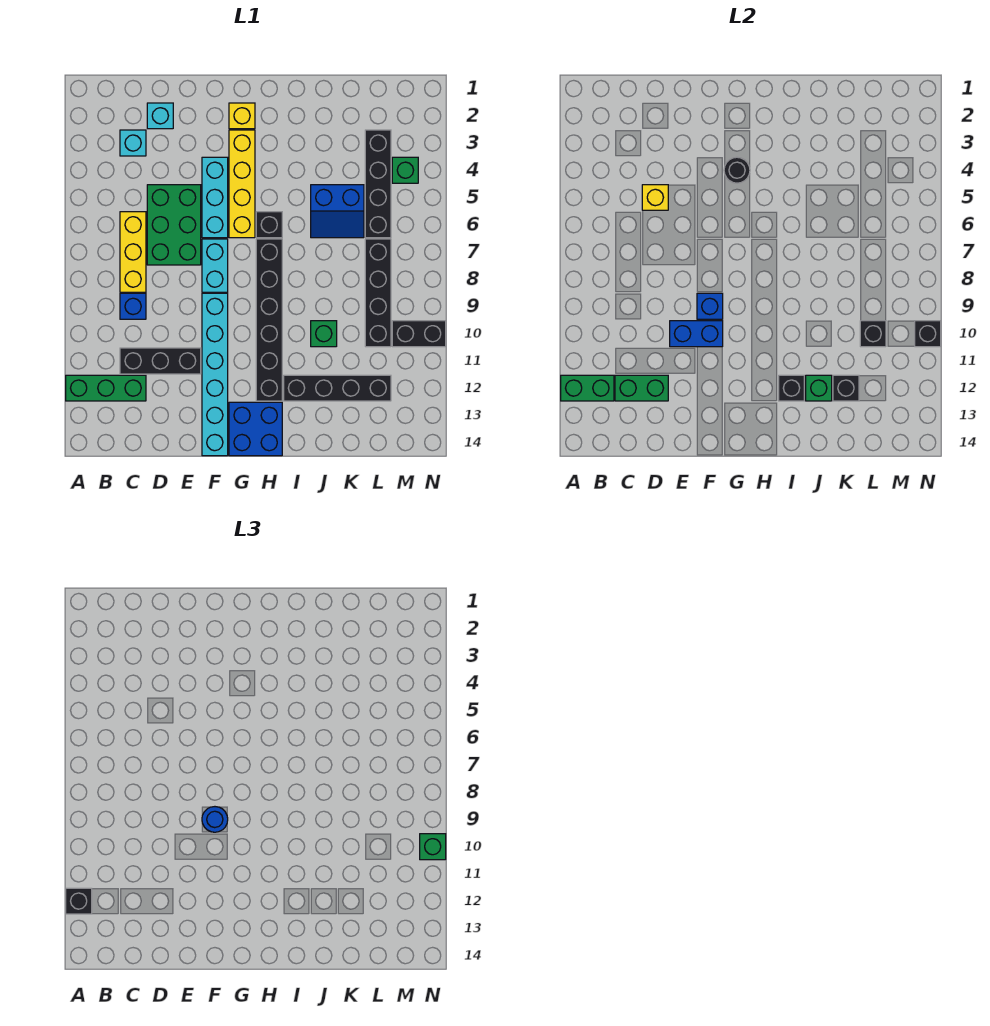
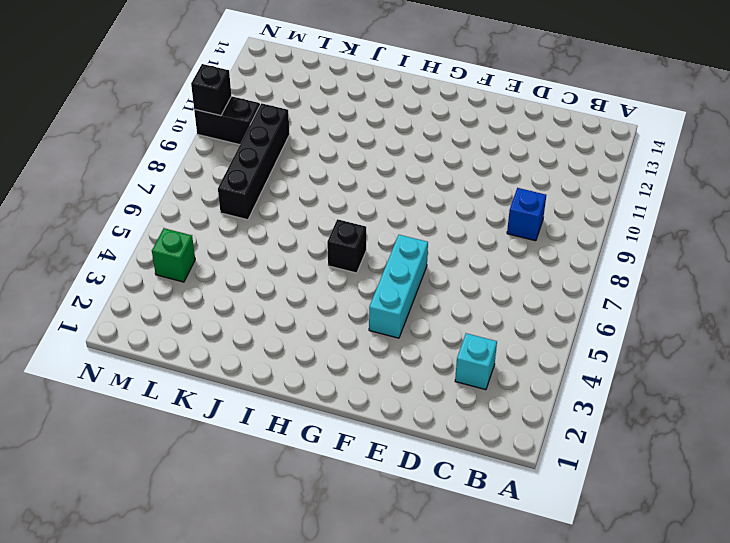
none -> green brick A12:C12 level 1
none -> yellow brick C6:C8 level 1
none -> black brick C11:E11 level 1
none -> cyan brick D2 level 1

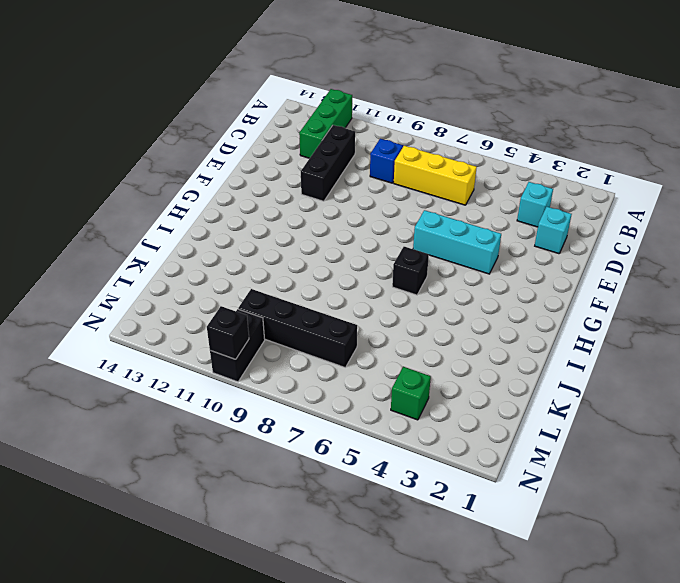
none -> green brick D5:E7 level 1
none -> cyan brick F7:F8 level 1
none -> cyan brick F9:F14 level 1
none -> yellow brick G2 level 1

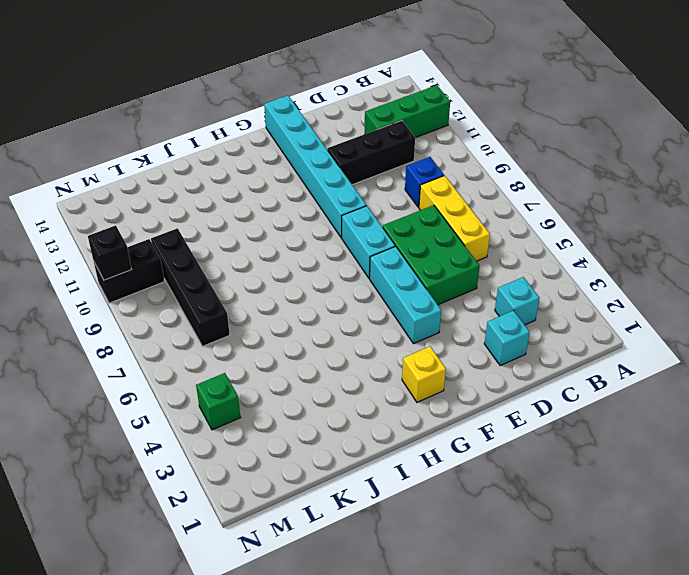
none -> yellow brick G3:G6 level 1
none -> blue brick G13:H14 level 1
none -> black brick H6 level 1
none -> black brick H7:H12 level 1

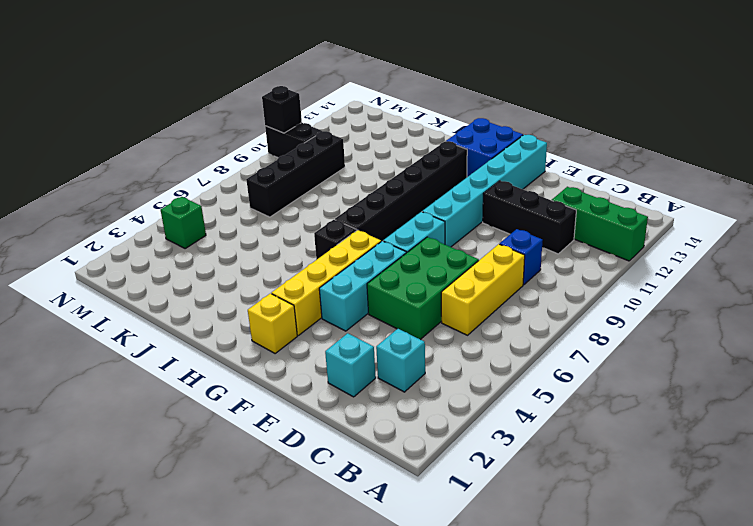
none -> black brick I12:L12 level 1
none -> blue slope J5:K6 level 1 top 5
none -> green brick J10 level 1
none -> black brick L3:L6 level 1

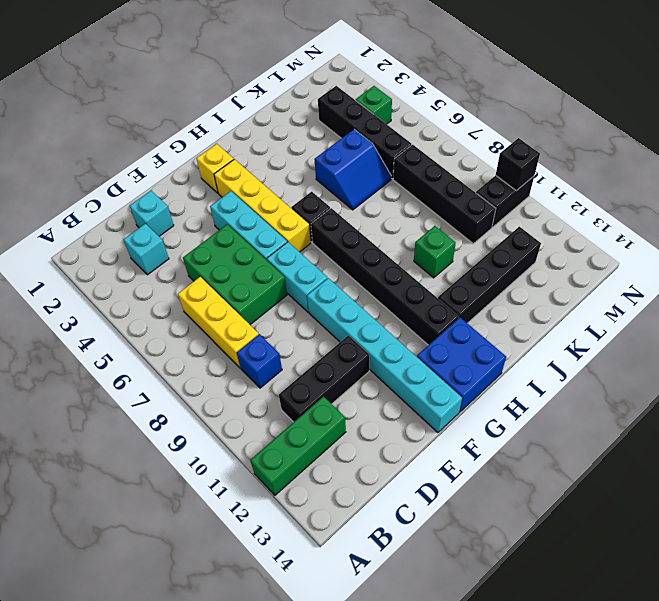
none -> green brick A12:B12 level 2
none -> green brick C12:D12 level 2
none -> yellow brick D5 level 2
none -> blue brick E10:F10 level 2

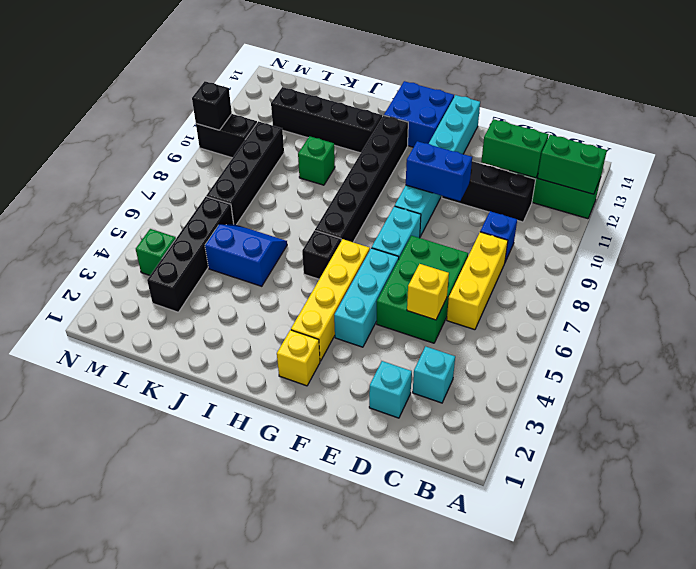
none -> blue brick F9 level 2
none -> black round brick G4 level 2
none -> black brick I12 level 2
none -> green brick J12 level 2

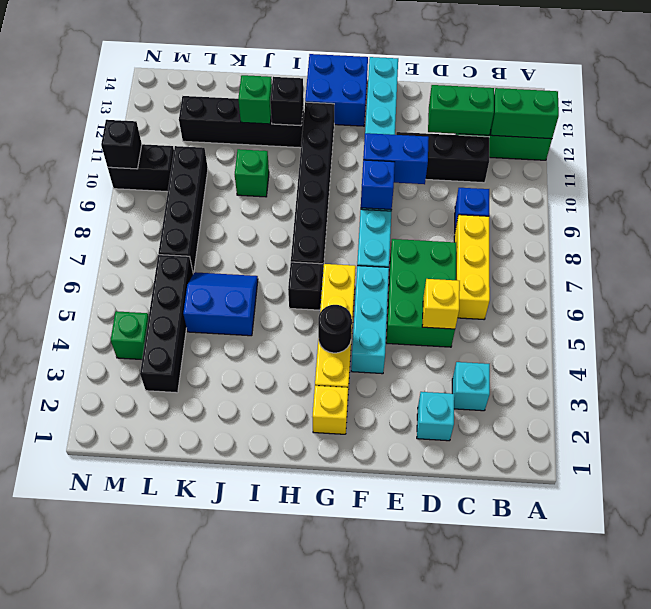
none -> black brick K12 level 2
none -> black brick L10 level 2
none -> black brick A12 level 3
none -> blue round brick F9 level 3

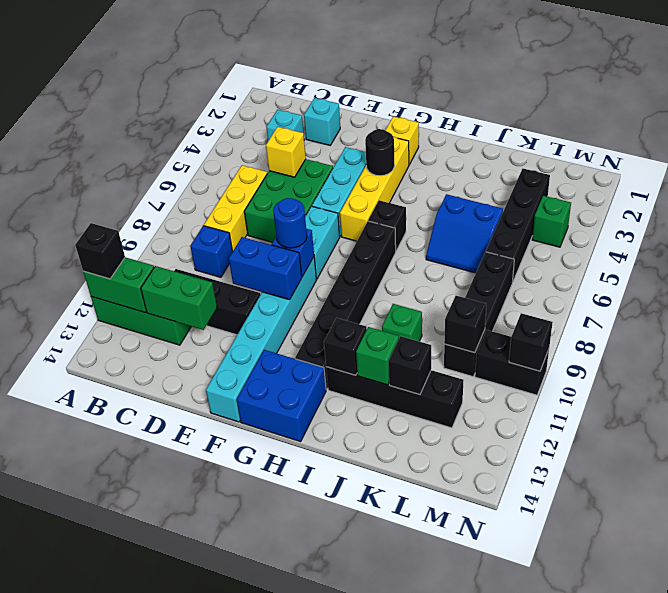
none -> green brick N10 level 3

